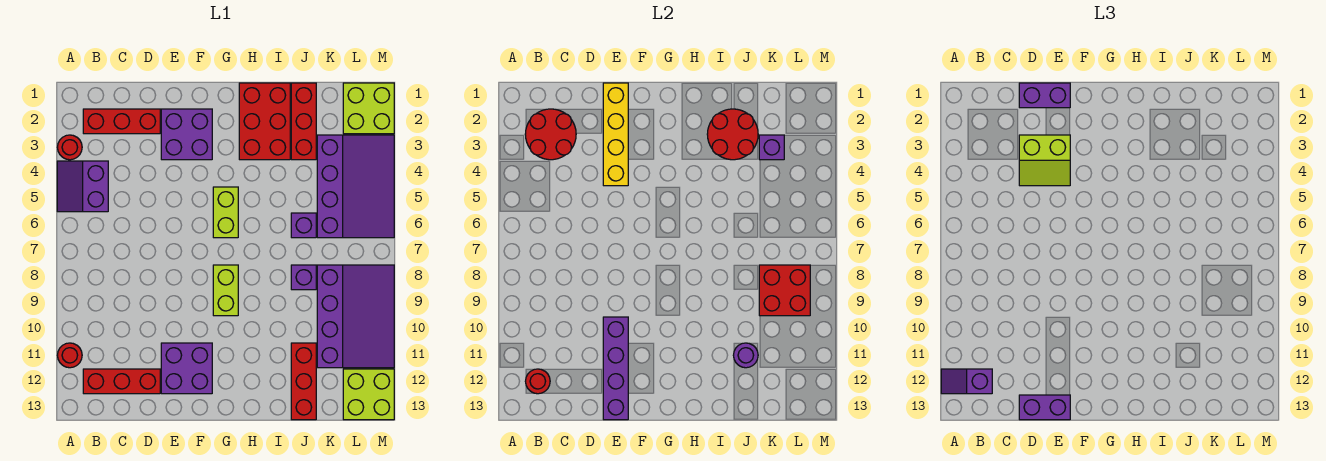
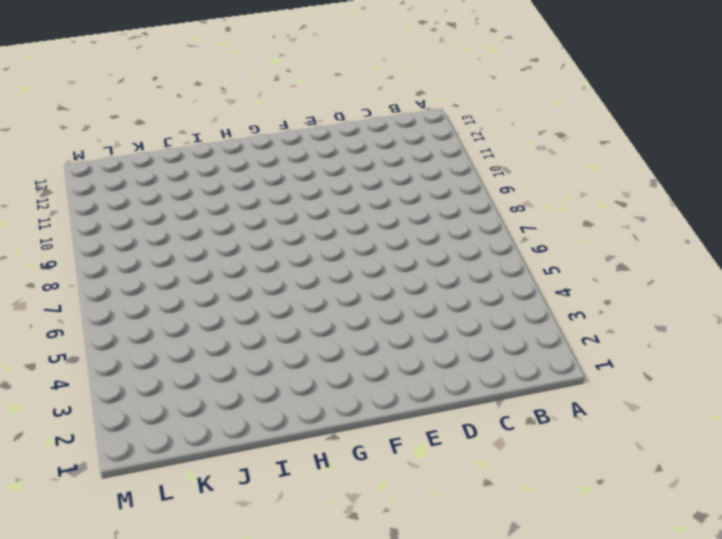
none -> red round brick A3 level 1
none -> purple slope A4:B5 level 1 top B
none -> red round brick A11 level 1
none -> red brick B2:D2 level 1

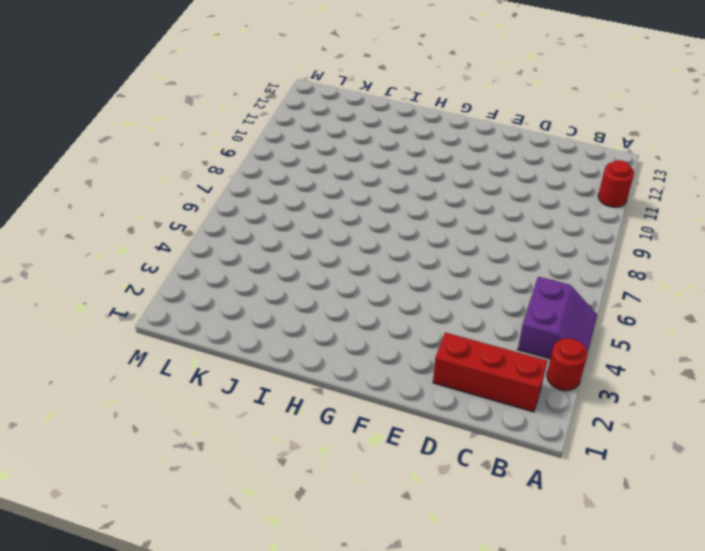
none -> red brick B12:D12 level 1
none -> purple brick E2:F3 level 1
none -> purple brick E11:F12 level 1
none -> lime brick G5:G6 level 1

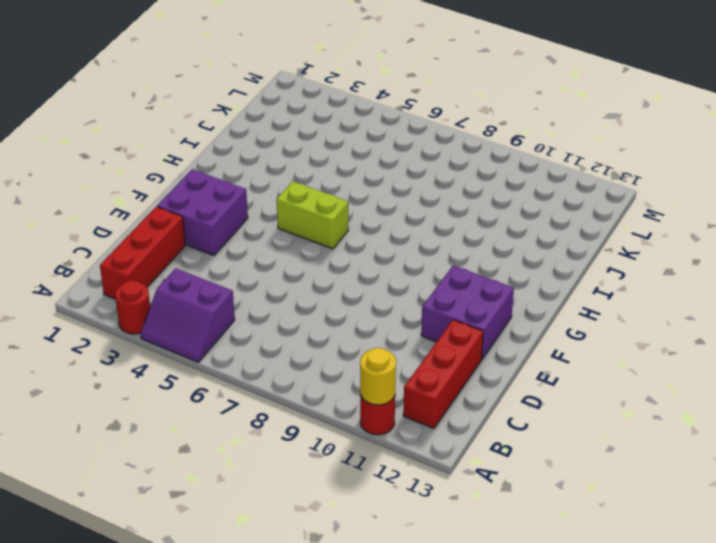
yellow round brick A11 level 2 -> none
none -> lime brick G8:G9 level 1
none -> red brick H1:I3 level 1
none -> red brick J1:J3 level 1
none -> purple brick J6 level 1

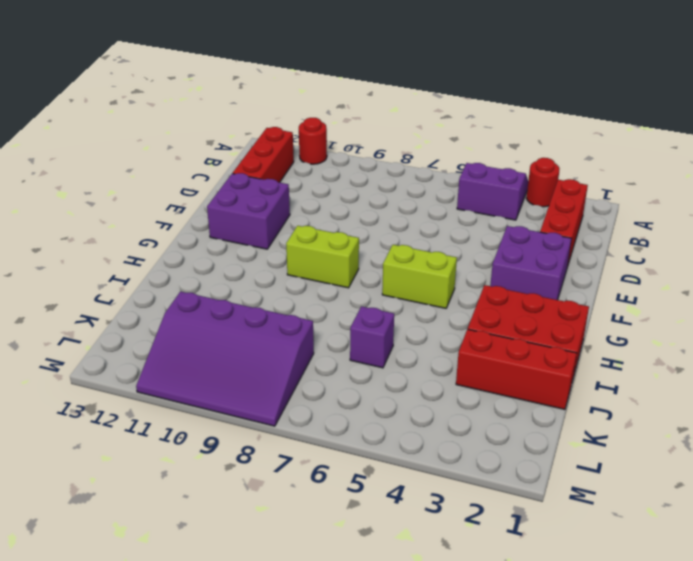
none -> purple brick J8 level 1
none -> red brick J11:J13 level 1
none -> purple slope K3:M6 level 1 top K
none -> lime brick L1:M2 level 1

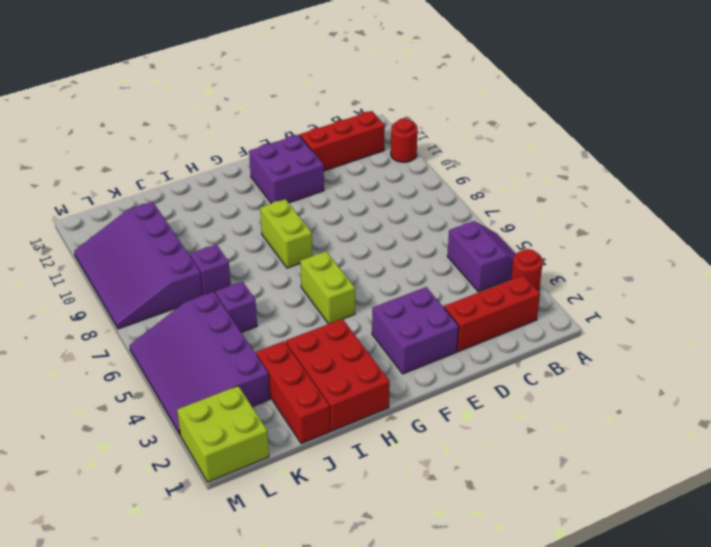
none -> red brick J11:J13 level 1
none -> lime brick L12:M13 level 1
none -> red round brick B2:C3 level 2
none -> red round brick B12 level 2

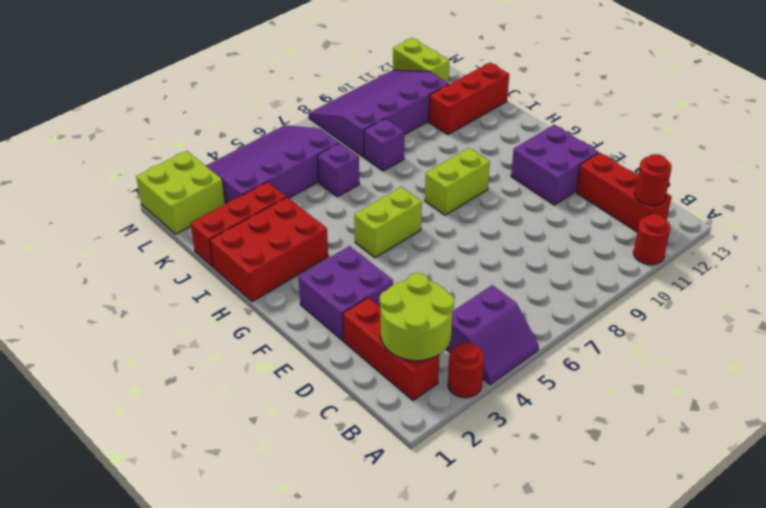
lime round brick B2:C3 level 2 -> red round brick B2:C3 level 2
lime brick L12:M12 level 1 -> lime brick L12:M13 level 1
none -> yellow brick E1:E4 level 2
none -> purple brick E10:E13 level 2
none -> red round brick I2:J3 level 2
none -> purple round brick J11 level 2

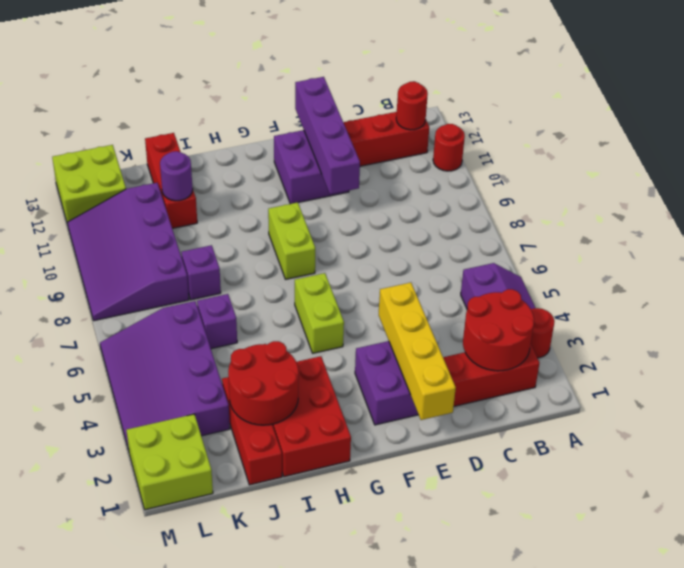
none -> purple brick K3 level 2
none -> red brick K8:L9 level 2
none -> purple slope A12:B12 level 3 top B
none -> purple brick D1:E1 level 3

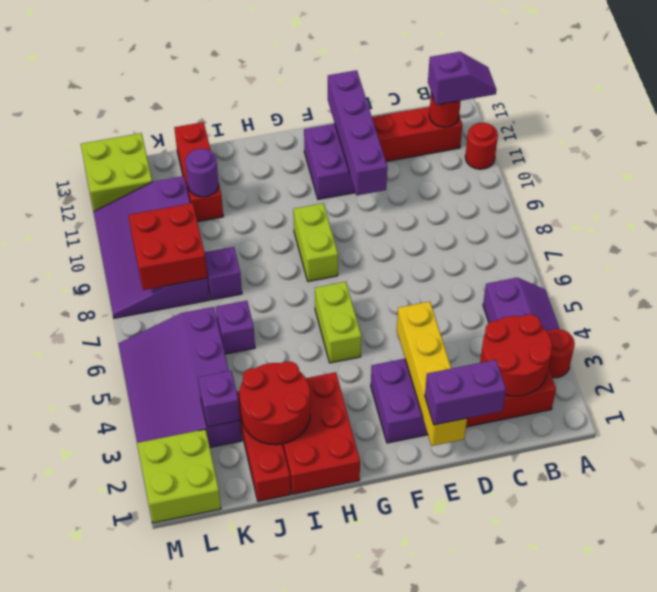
none -> lime slope D3:E4 level 3 top 3
none -> purple brick D13:E13 level 3

